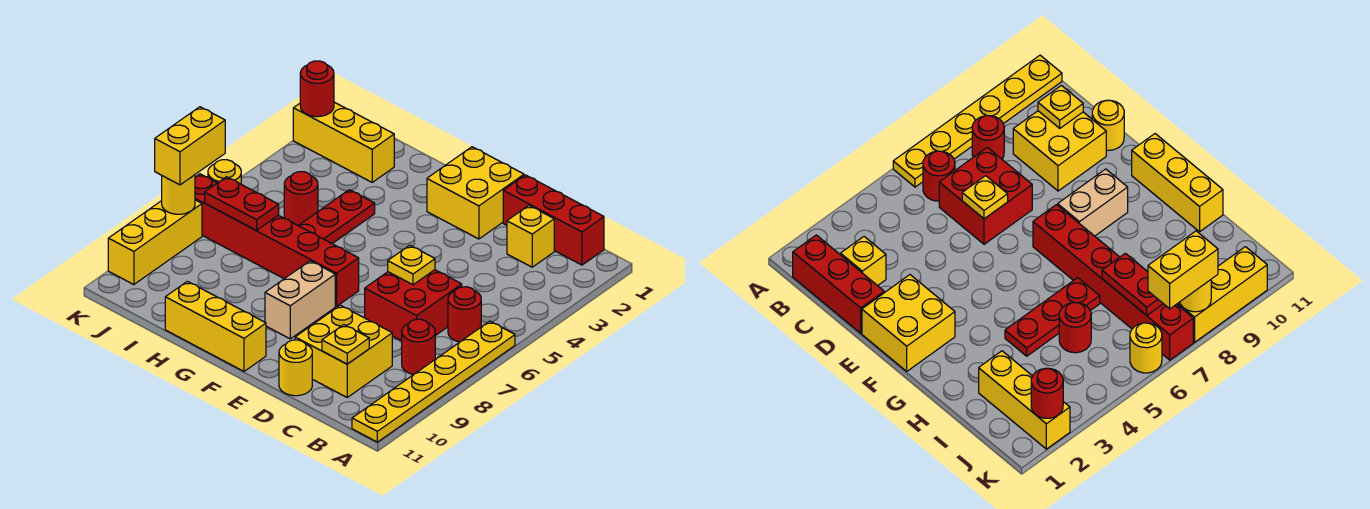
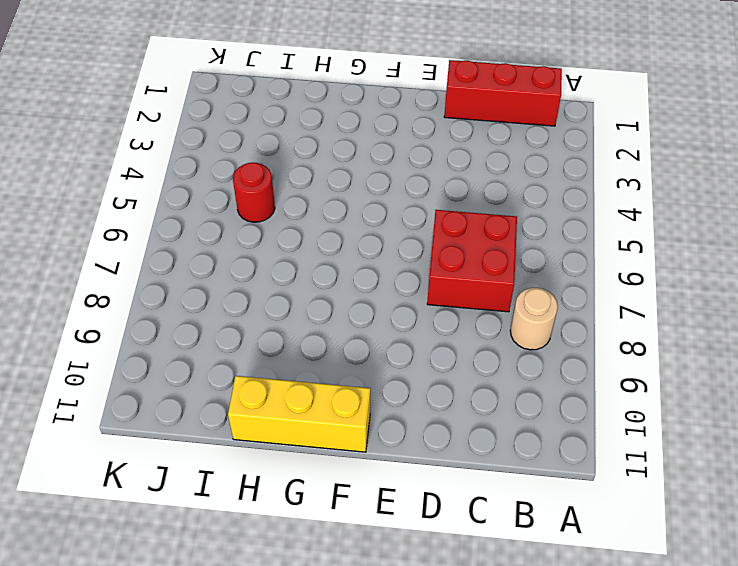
tan round brick B8 level 1 -> red round brick B8 level 1
none -> yellow plate A6:A11 level 1
none -> red round brick B6 level 1
none -> yellow brick C2 level 1

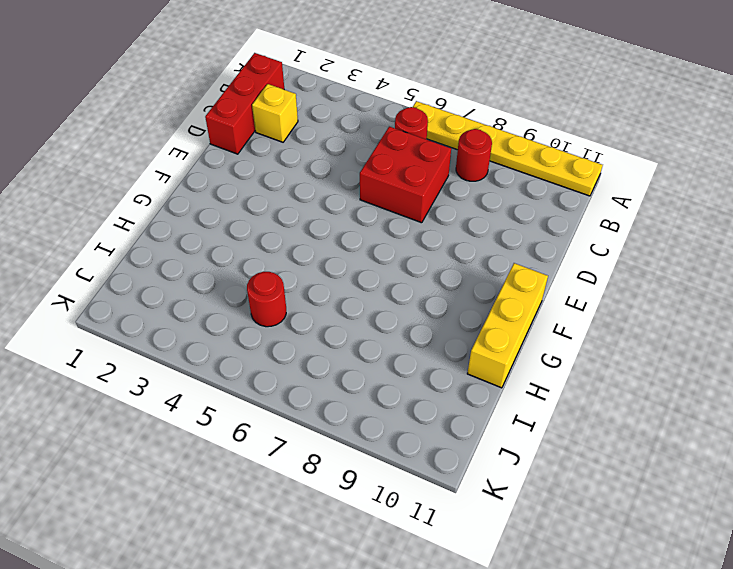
none -> yellow brick C9:D10 level 1
none -> yellow round brick D11 level 1
none -> yellow brick E1:F2 level 1

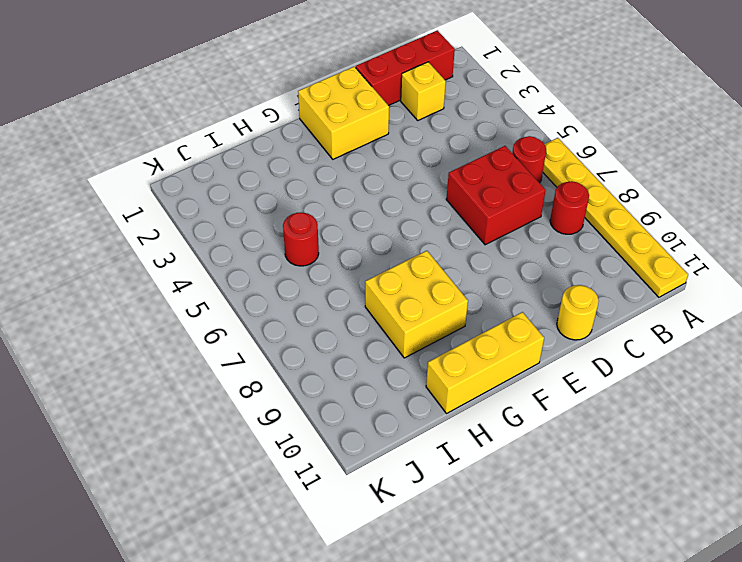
yellow brick G8:H9 level 1 -> yellow brick C9:D10 level 1
none -> red brick F7:K7 level 1
none -> tan brick F8:F9 level 1
none -> red plate H4:H6 level 1

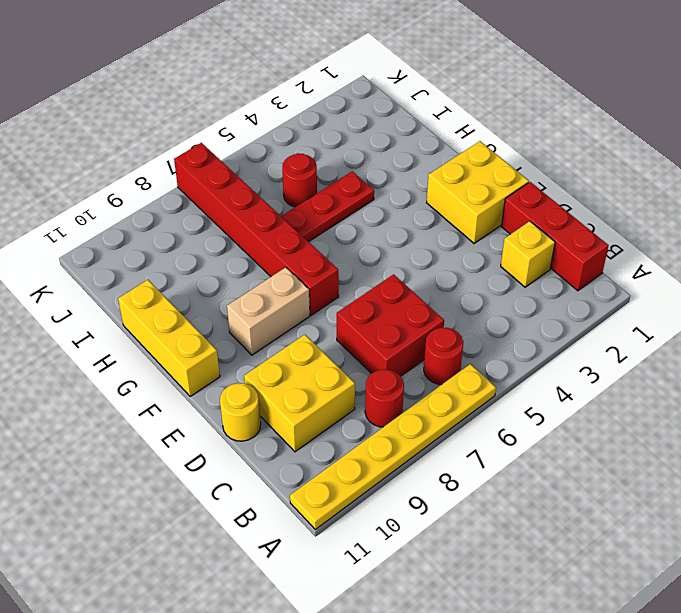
none -> yellow brick I2:K2 level 1
none -> yellow round brick K6 level 1
none -> yellow brick K8:K10 level 1

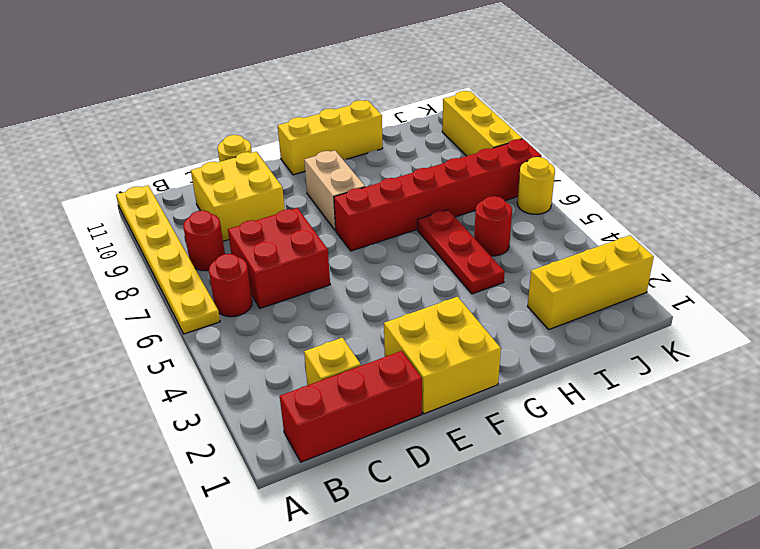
none -> yellow plate C10 level 2
none -> yellow plate D6 level 2
none -> red plate I7:J7 level 2

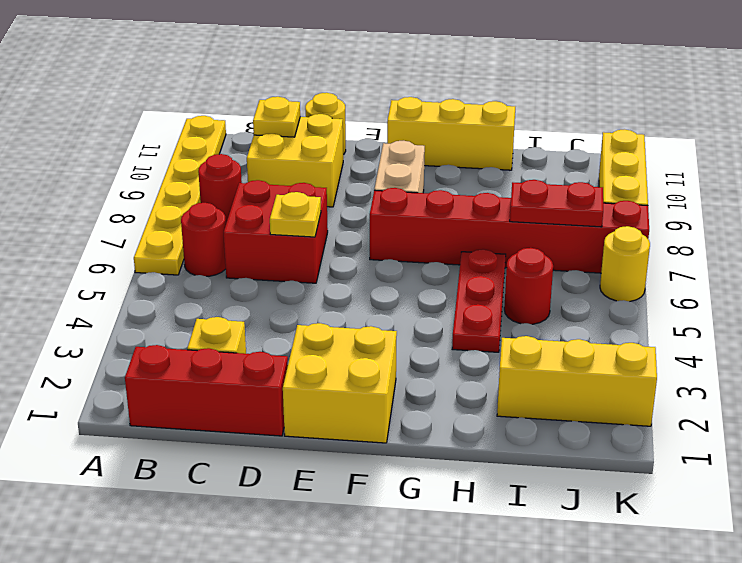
none -> red round brick K2 level 2
none -> yellow round brick K8 level 2
none -> yellow brick K7:K8 level 3

